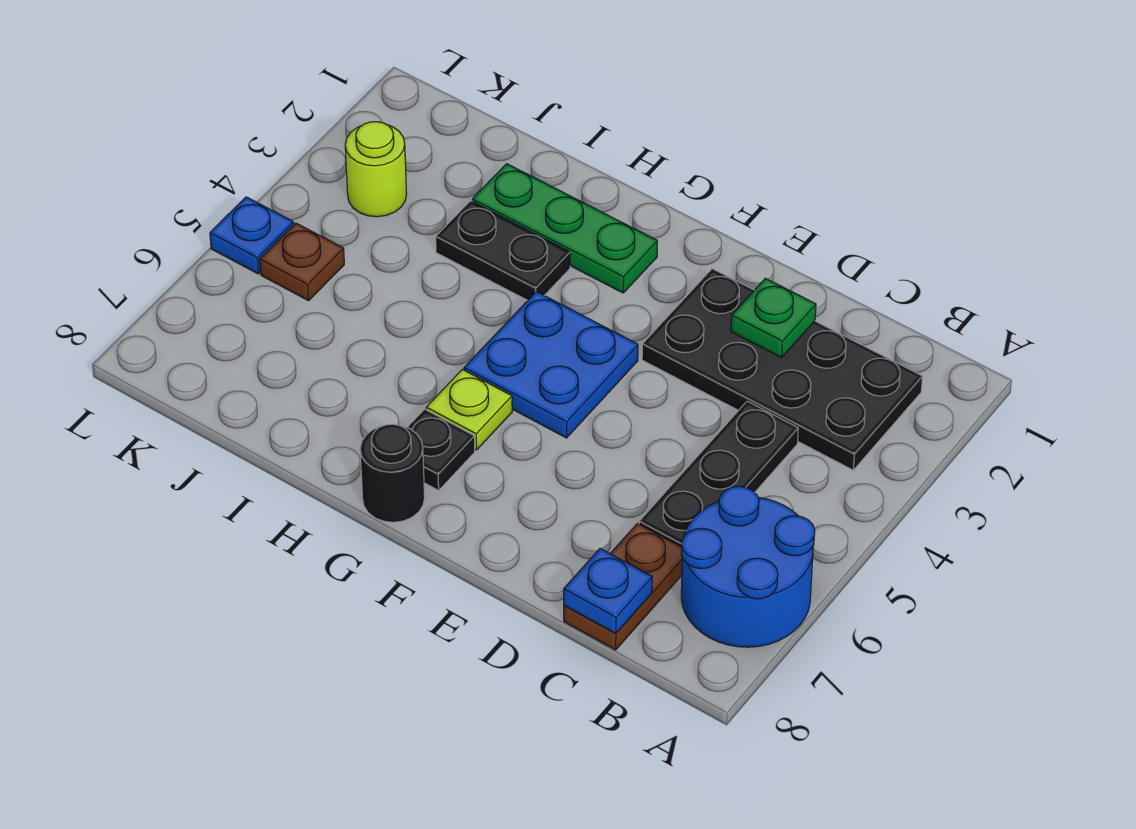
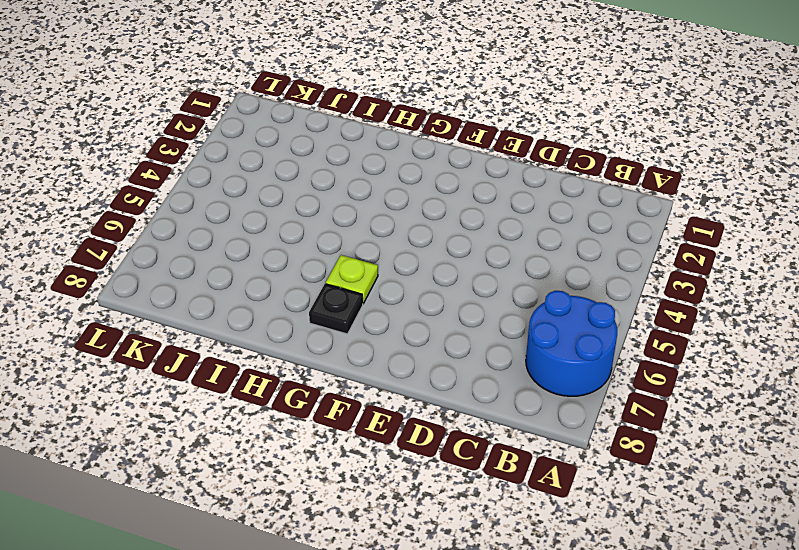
none -> black plate B2:E3 level 1
none -> black plate C4:C6 level 1
none -> brown plate C7:C8 level 1

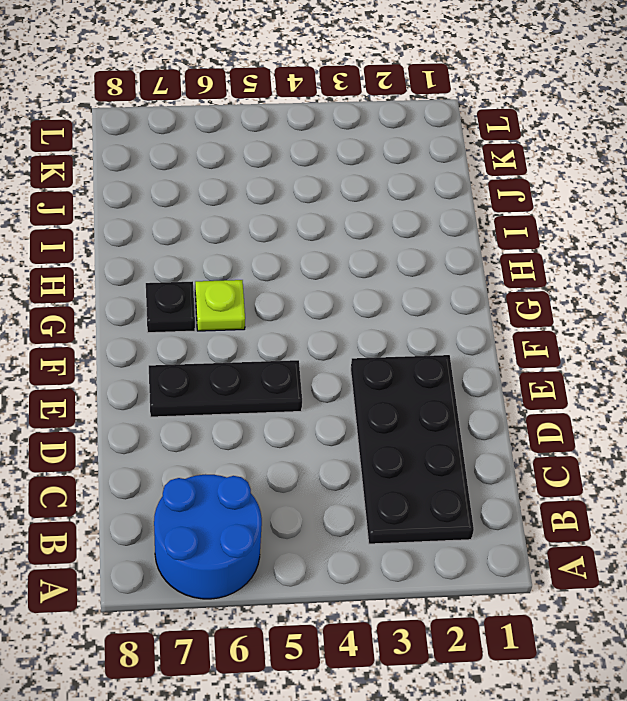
black plate E5:E7 level 1 -> black plate C4:C6 level 1
none -> brown plate C7:C8 level 1
none -> blue plate F4:G5 level 1
none -> green plate G2:I2 level 1

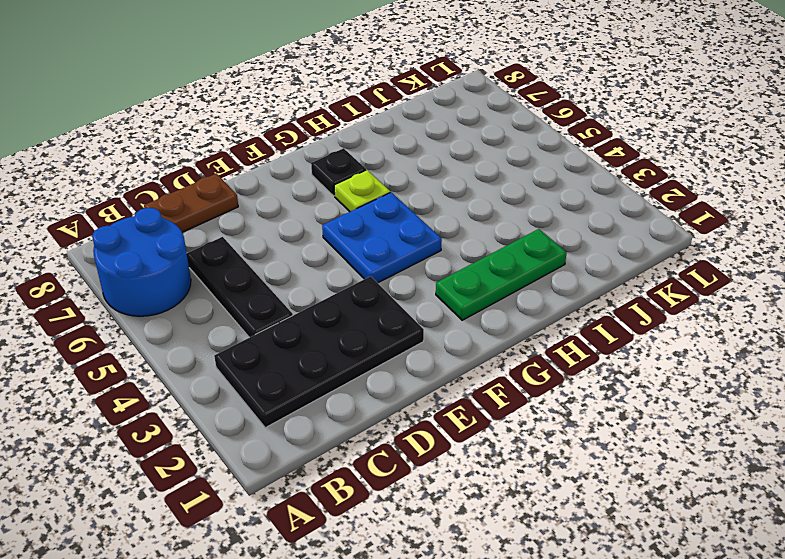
brown plate C8:D8 level 1 -> brown plate C7:C8 level 1
none -> black round brick G8 level 1
none -> black plate H3:I3 level 1
none -> lime round brick K3 level 1

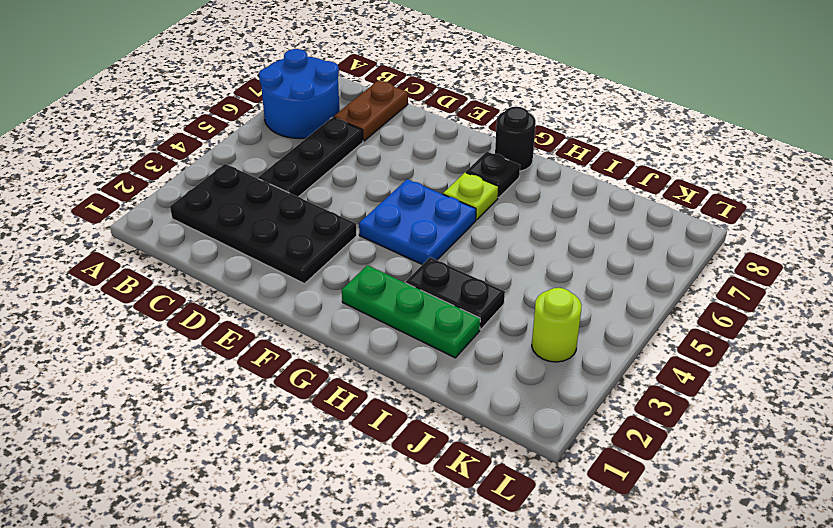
none -> brown plate K5 level 1
none -> blue plate L5 level 1
none -> blue plate C8 level 2

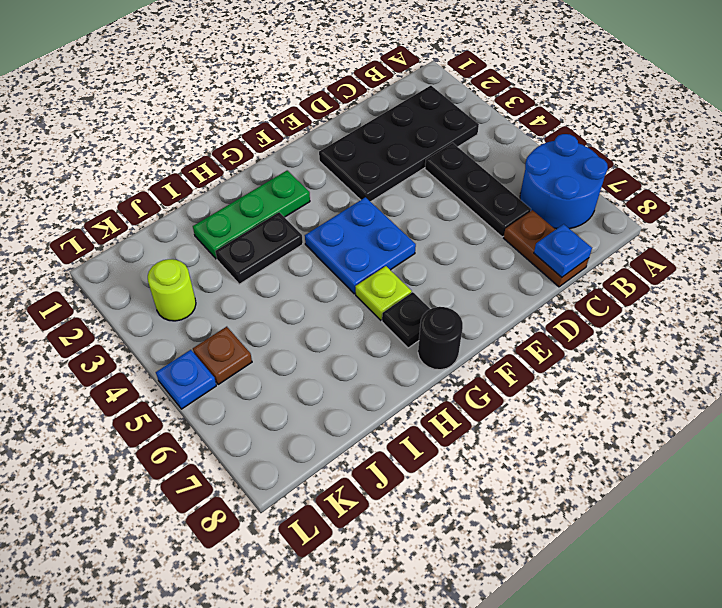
none -> green plate D2 level 2

